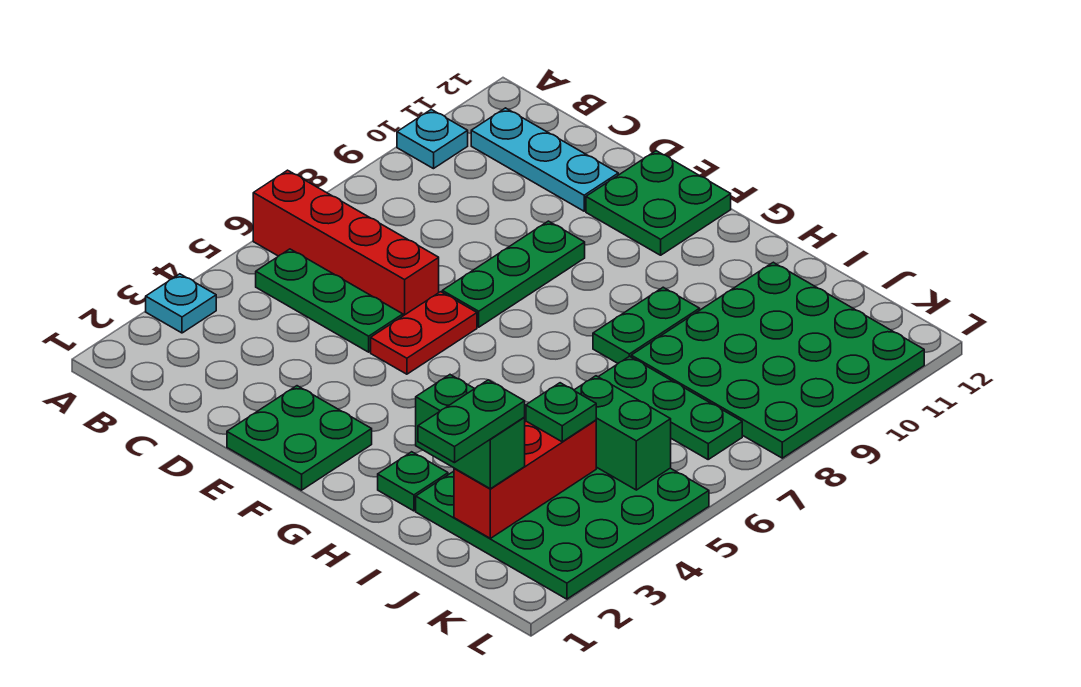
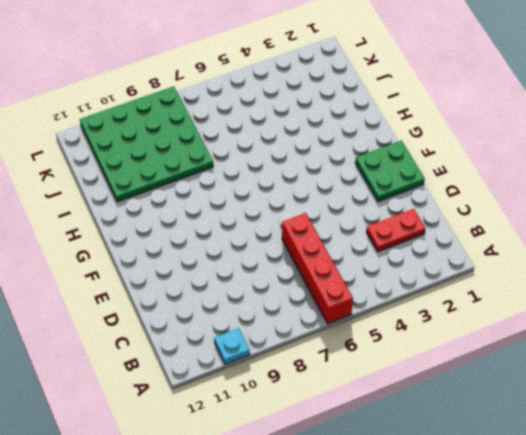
red plate C2:C3 level 1 -> red plate E5:E6 level 1
none -> cyan plate A3 level 1
none -> green plate B5:D5 level 1
none -> cyan plate B11:D11 level 1

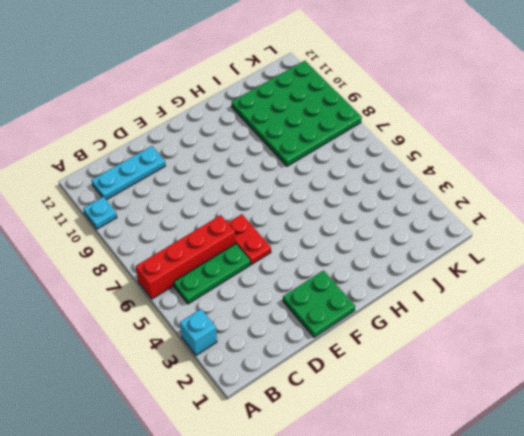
cyan brick A3 level 1 -> cyan plate A3 level 1
none -> green plate E7:E9 level 1
none -> green plate E11:F12 level 1
none -> green plate H2 level 1

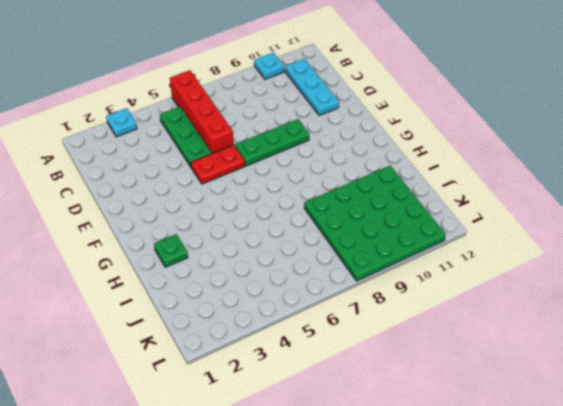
none -> green plate E1:F2 level 1
none -> green plate E11:F12 level 1
none -> green plate H8:H9 level 1

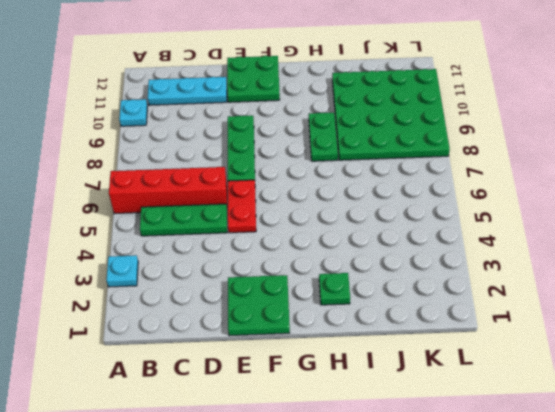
none -> green plate I2:L5 level 1
none -> green plate I7:K7 level 1
none -> red brick J2:J4 level 2

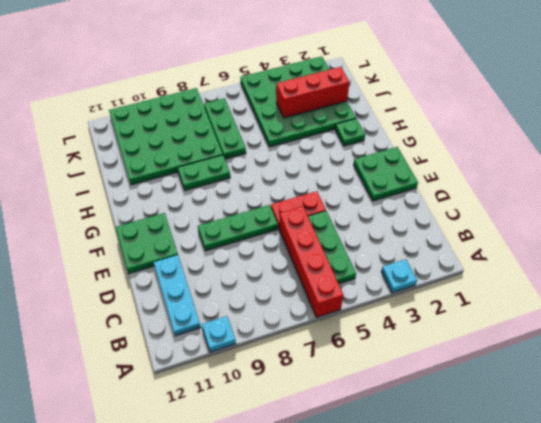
none -> green brick J5:K5 level 2
none -> green brick I2:J2 level 3
none -> green plate J4 level 3

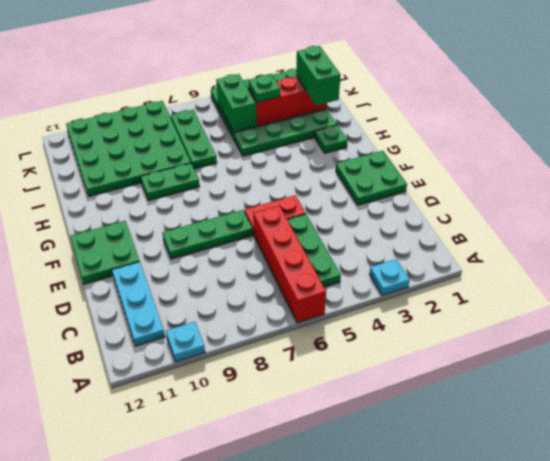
none -> green plate J1:J2 level 4

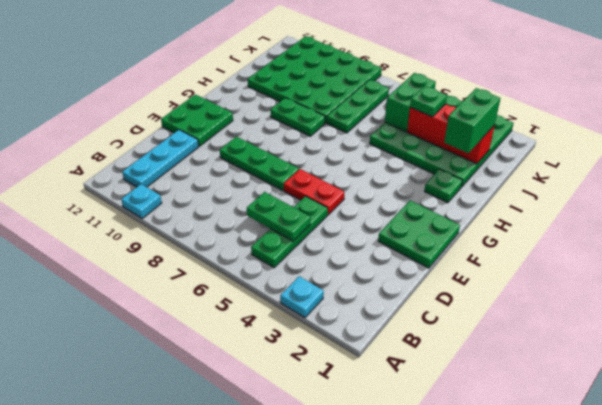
green plate C5:C6 level 2 -> green plate J1:J2 level 4
none -> red brick A6:D6 level 1

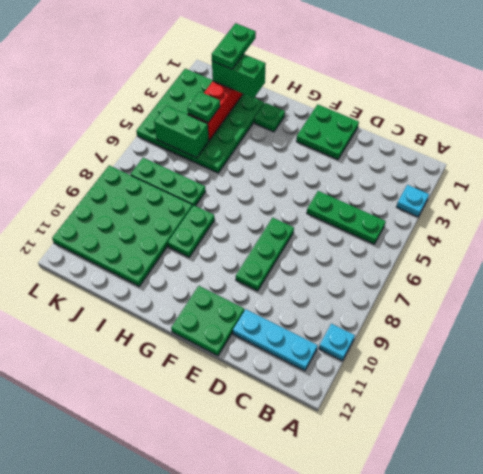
none -> red brick A6:D6 level 1
none -> red plate E5:E6 level 1

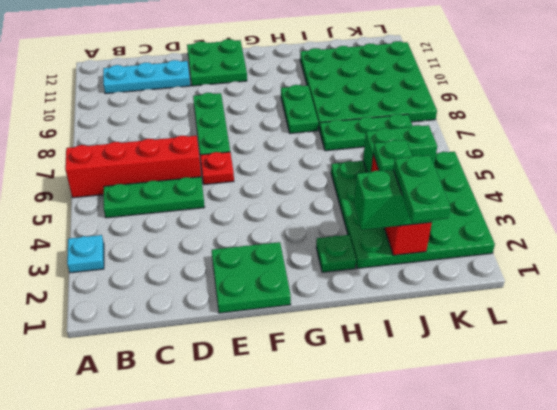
red plate E6 level 1 -> red plate E5:E6 level 1
none -> cyan plate A10 level 1

